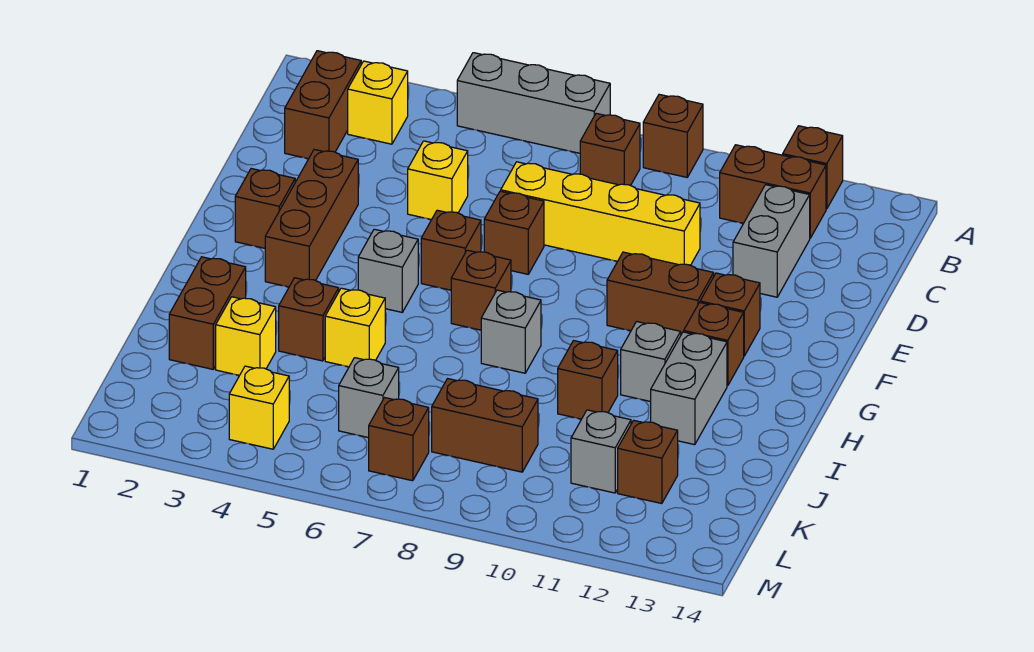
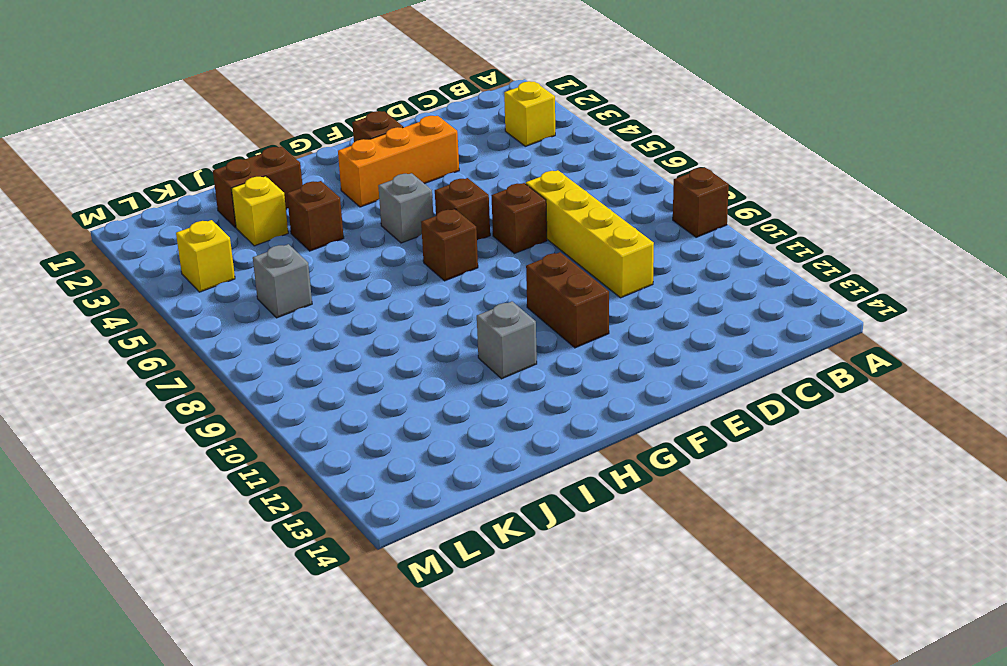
orange brick E3:G3 level 1 -> brown brick E3:G3 level 1
none -> grey brick A5:A7 level 1
none -> brown brick A12 level 1
none -> brown brick B2:C2 level 1
none -> brown brick B8 level 1

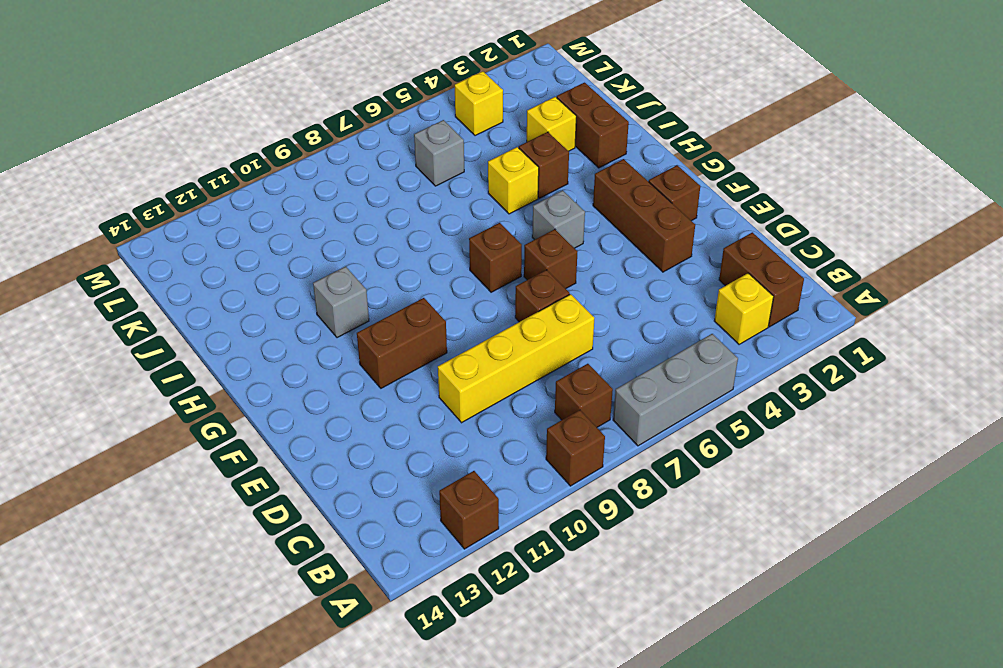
none -> brown brick B11:B12 level 1
none -> grey brick C12:D12 level 1
none -> yellow brick D5 level 1
none -> brown brick F12 level 1

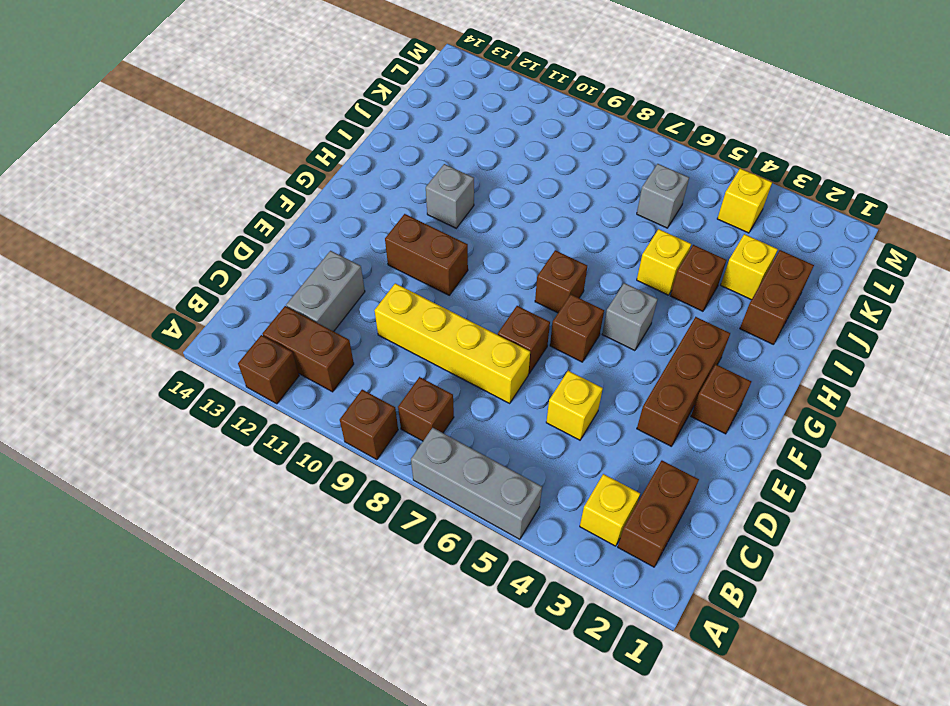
none -> brown brick F12 level 1
none -> brown brick G12 level 1
none -> grey brick H8 level 1
none -> grey brick H12:I12 level 1

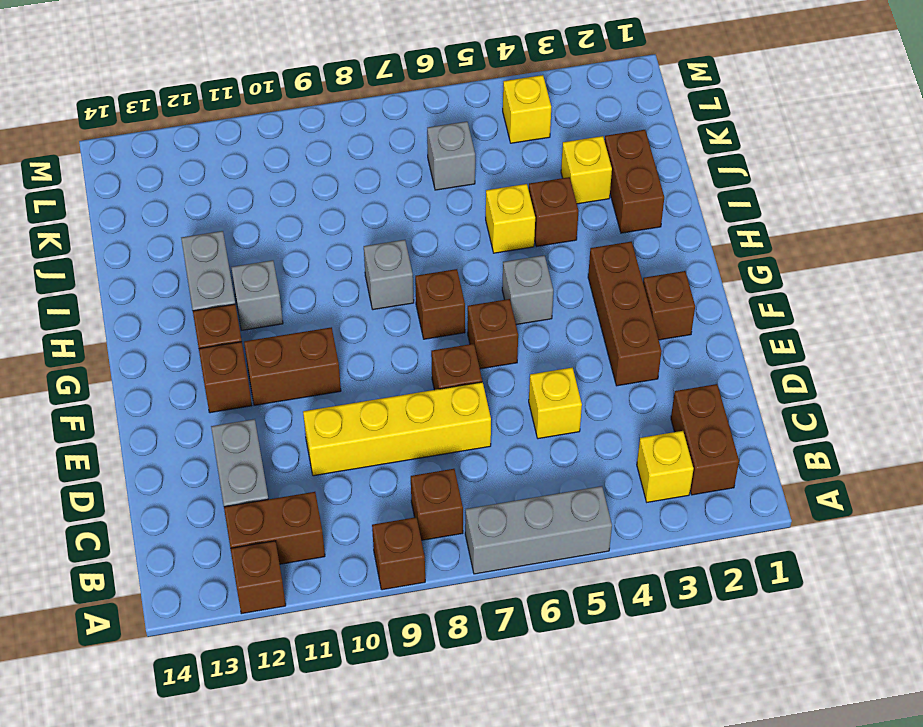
none -> brown brick I10 level 1
none -> brown brick K8:K9 level 1
none -> grey brick K11 level 1
none -> brown brick K12 level 1

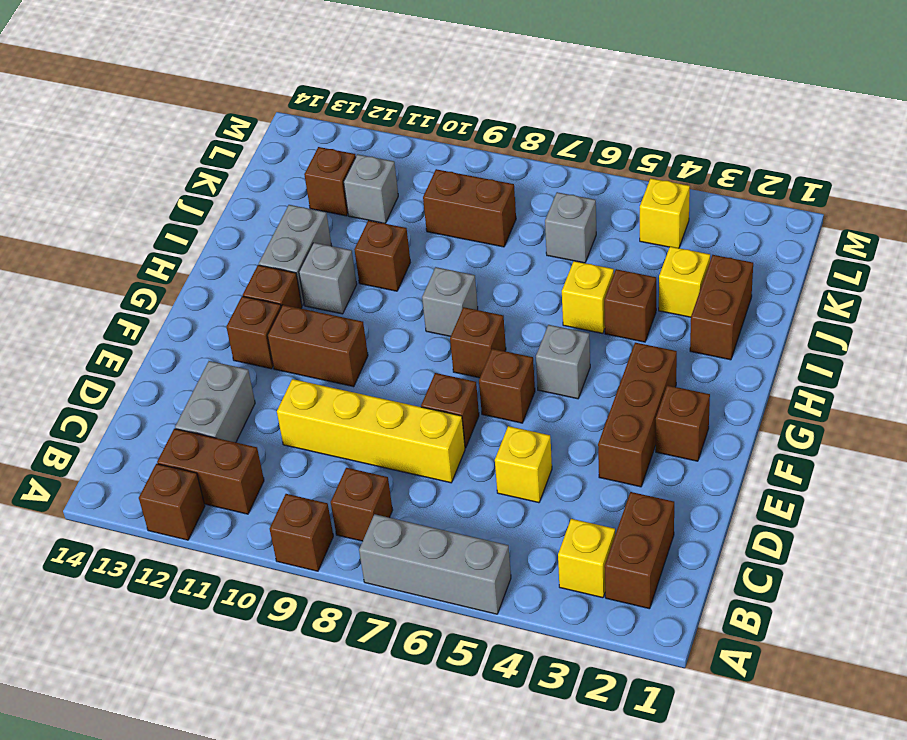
none -> brown brick L7 level 1

